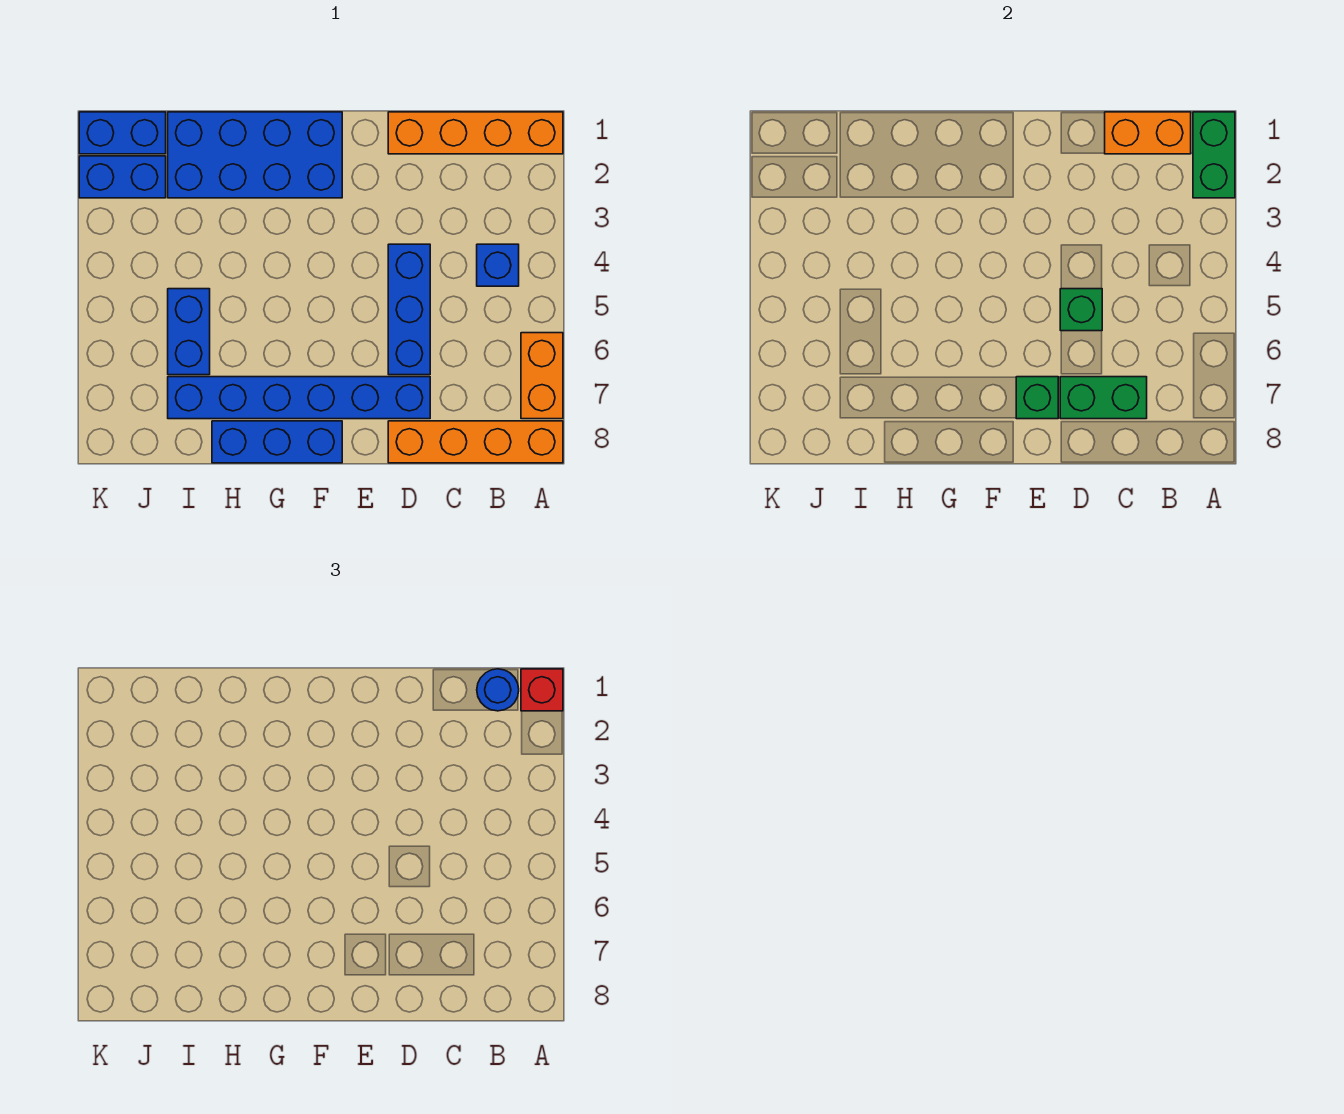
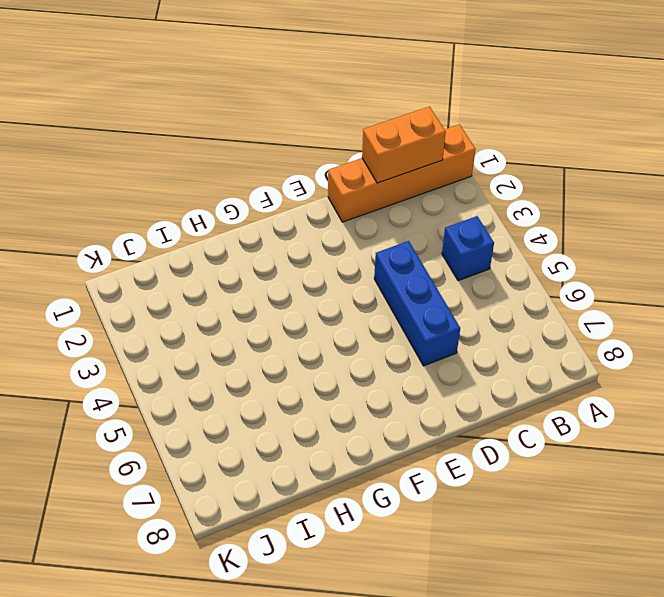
none -> orange brick A6:A7 level 1
none -> orange brick A8:D8 level 1
none -> blue brick D7:I7 level 1

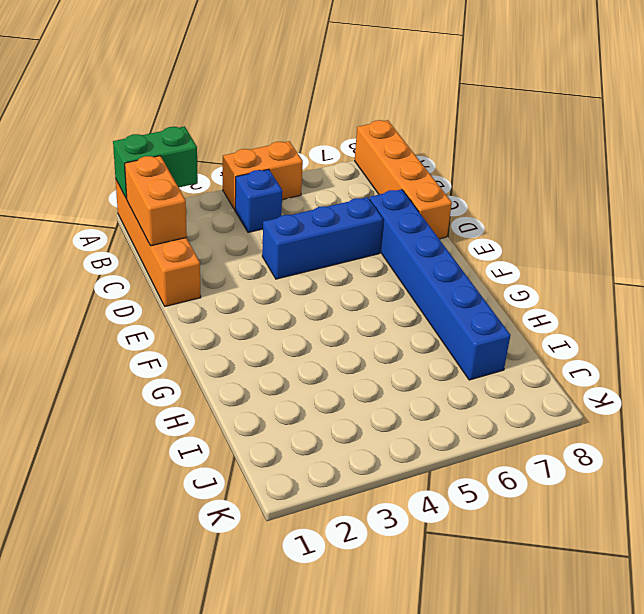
orange brick A4:A5 level 1 -> orange brick A6:A7 level 1
none -> blue brick F1:I2 level 1
none -> blue brick F8:H8 level 1
none -> blue brick I5:I6 level 1

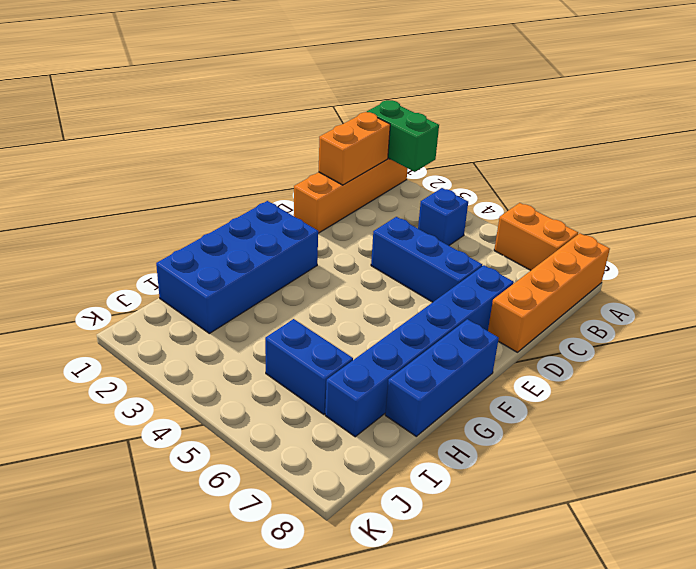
none -> blue brick J1:K1 level 1
none -> blue brick J2:K2 level 1
none -> green brick C7:D7 level 2

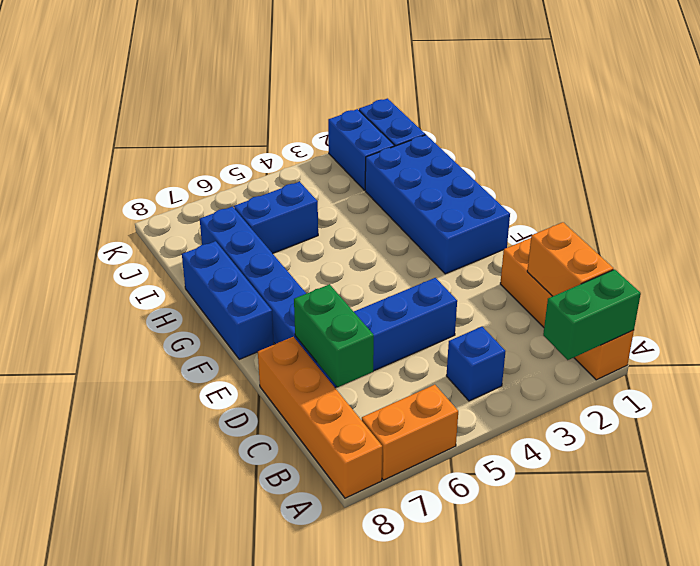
none -> green brick D5 level 2
none -> green brick E7 level 2
none -> red brick A1 level 3

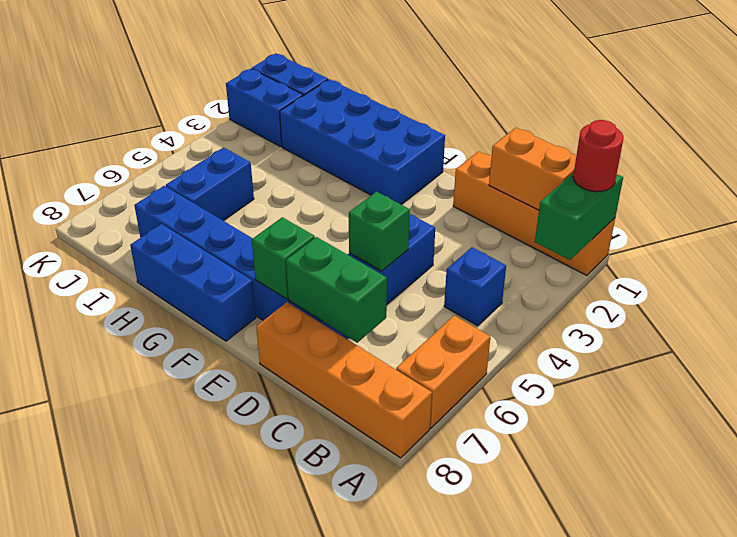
red round brick A1 level 3 -> red brick A1 level 3
none -> blue round brick B1 level 3

